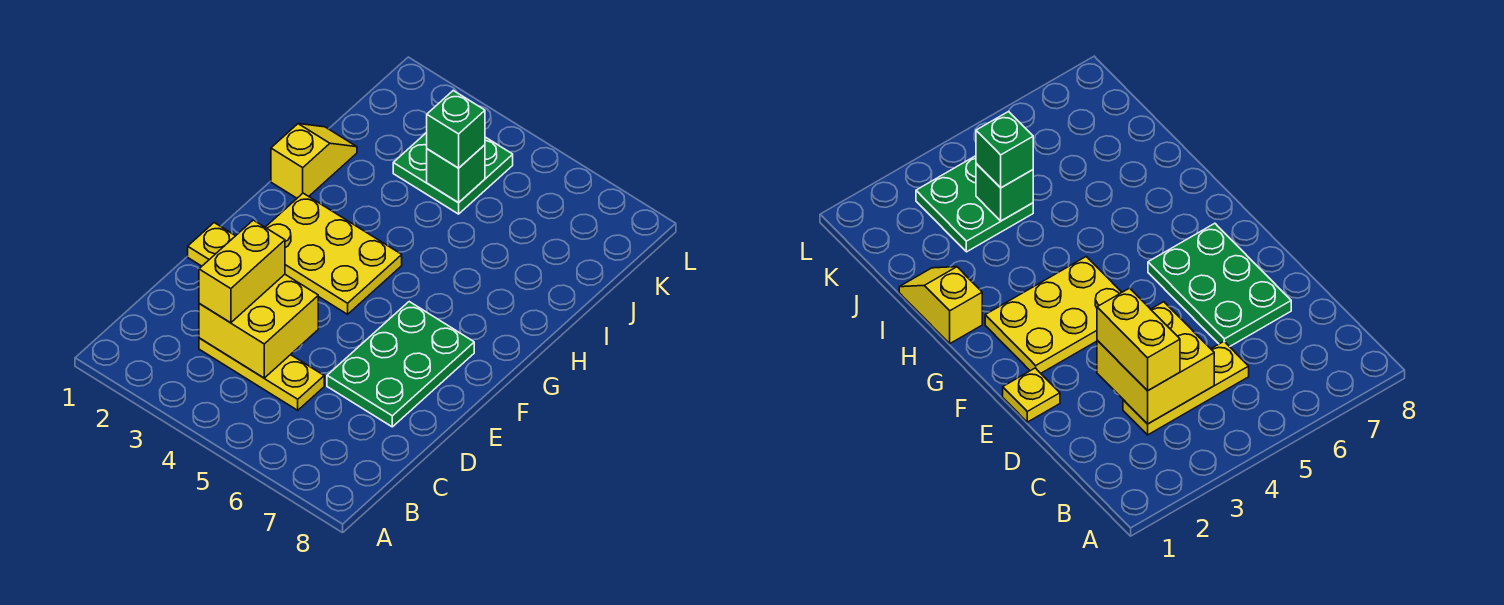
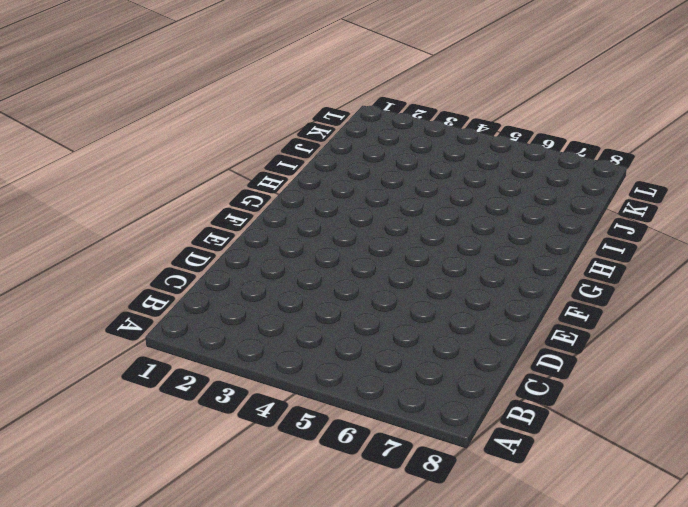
none -> yellow plate C3:C5 level 1
none -> green plate D6:F7 level 1

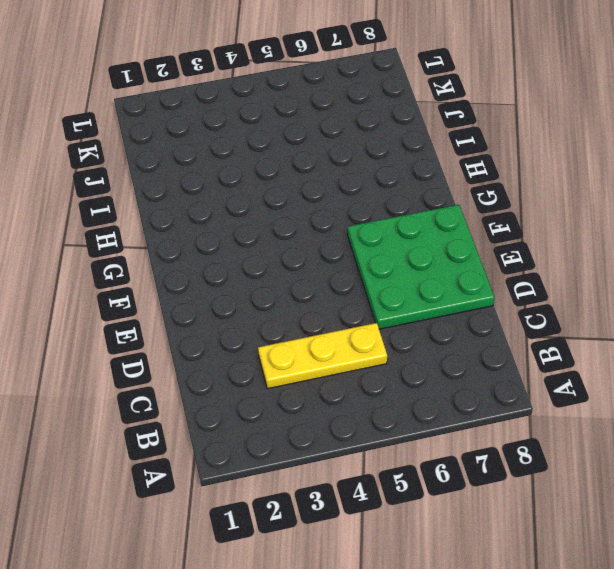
green plate D6:F8 level 1 -> green plate D6:F7 level 1
none -> yellow plate E1 level 1
none -> yellow plate F2:G4 level 1

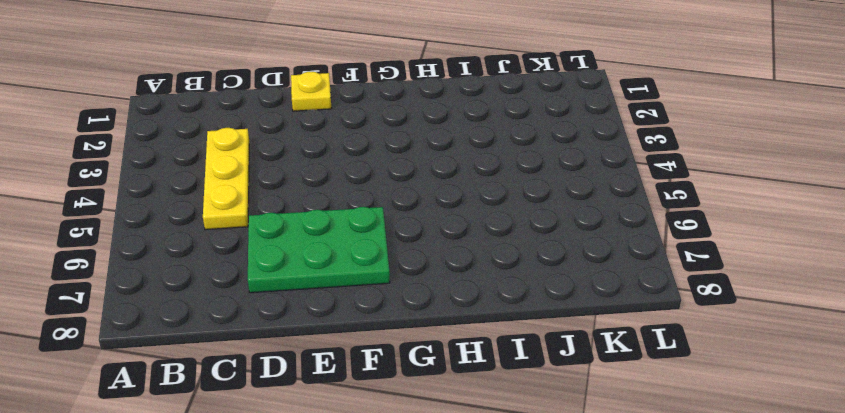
none -> yellow plate F2:G4 level 1
none -> yellow slope H1:I1 level 1 top H

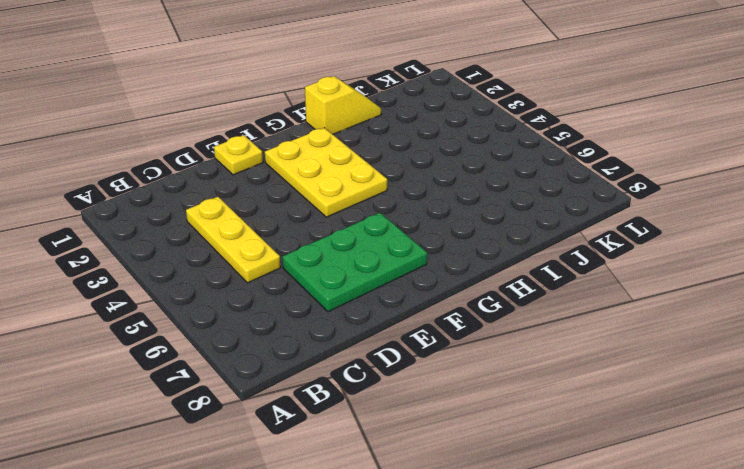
none -> green plate J3:K4 level 1
none -> yellow brick C3:D4 level 2

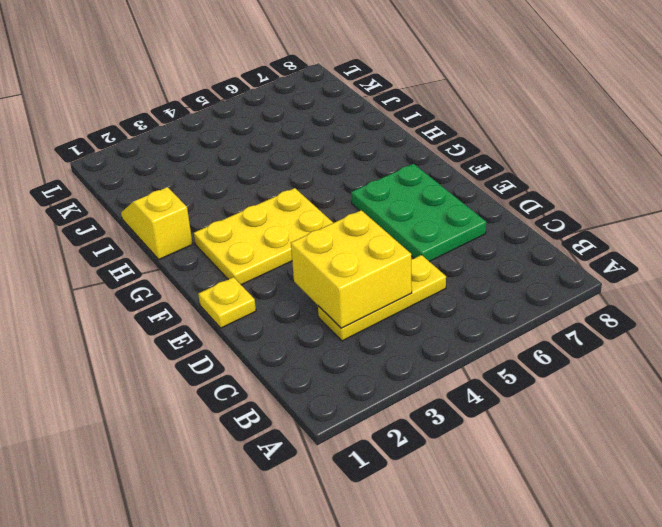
none -> green plate J3:K4 level 1
none -> green brick J4 level 2

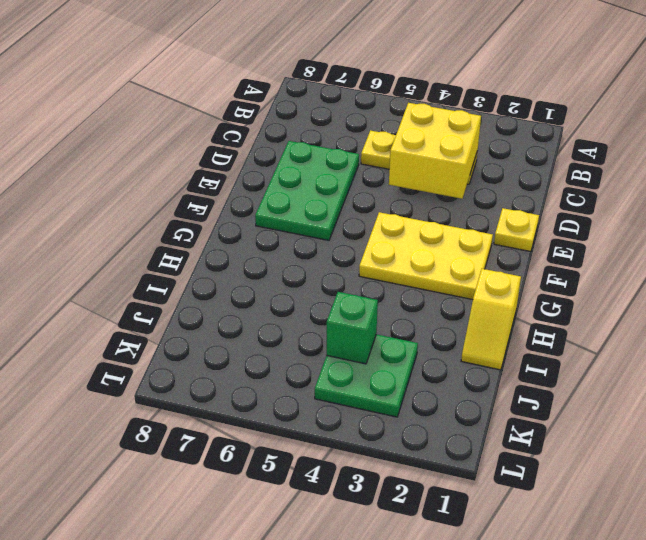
none -> yellow brick C3:D3 level 3
none -> green brick J4 level 3

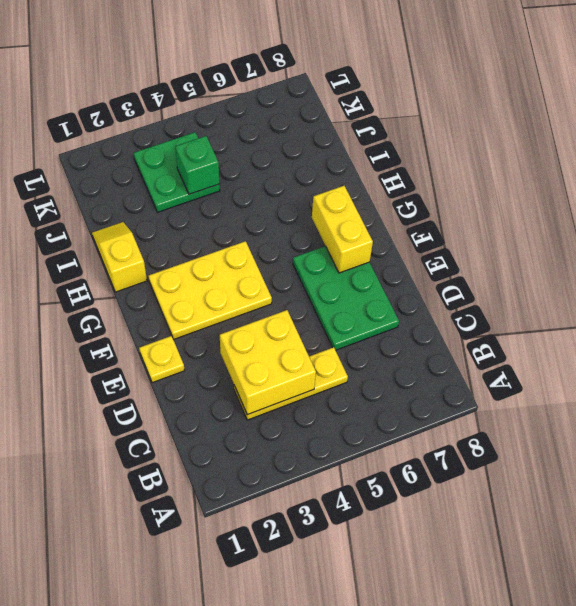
yellow brick F7:G7 level 2 -> yellow brick C3:D3 level 3
none -> green brick J4 level 3

